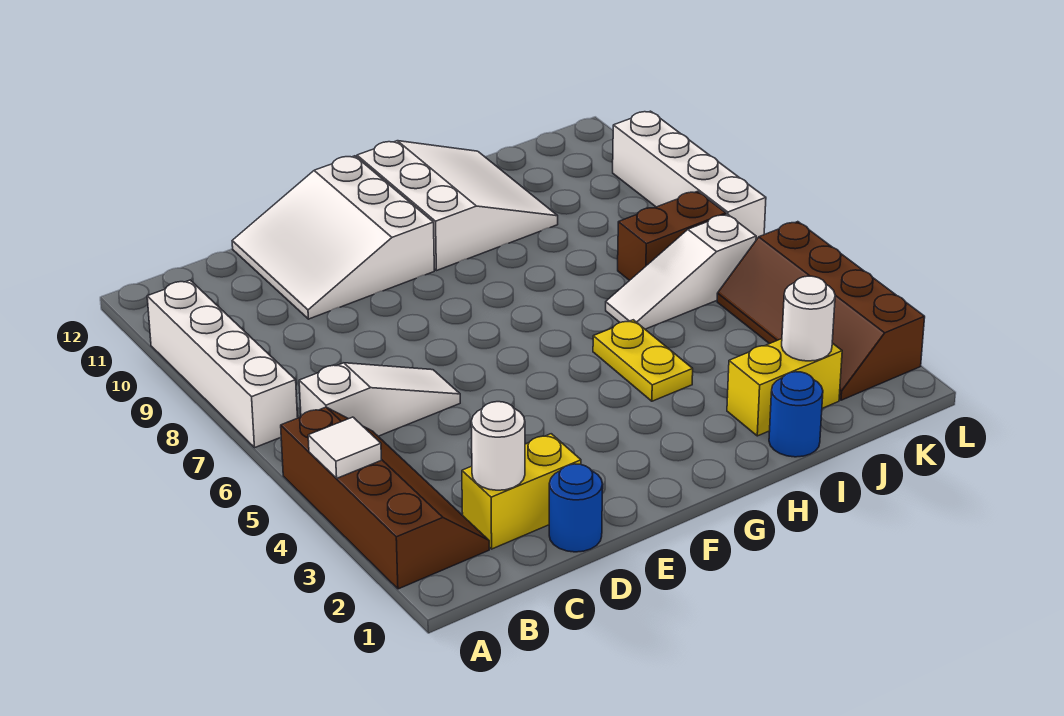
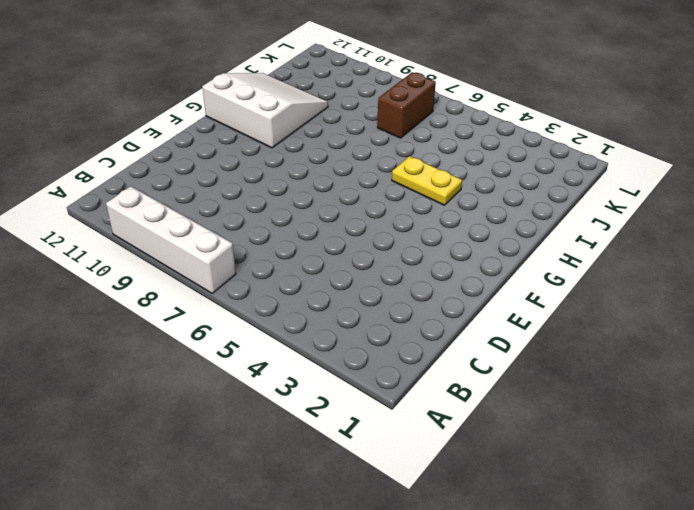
none -> brown slope A2:B5 level 1 top A
none -> white slope B6:D6 level 1 top B
none -> yellow brick C2:D2 level 1

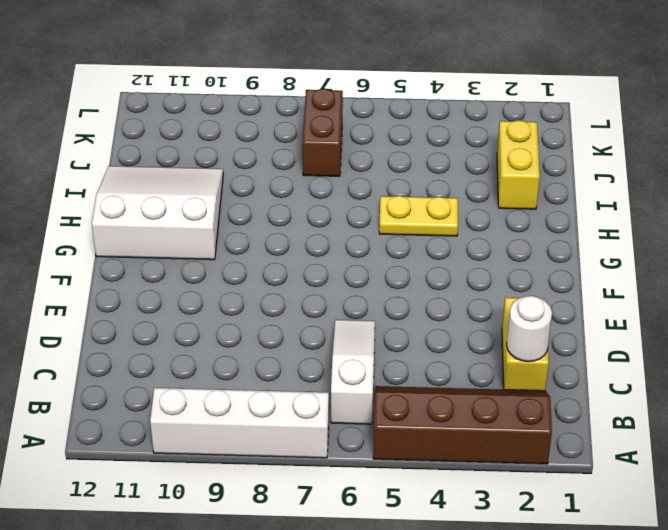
none -> blue round brick D1 level 1
none -> white slope D10:F12 level 1 top F
none -> blue round brick I1 level 1

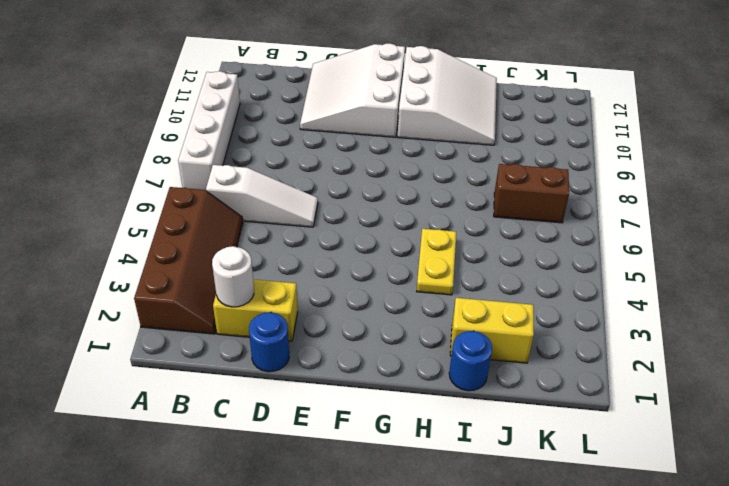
none -> white slope I6:K6 level 1 top K
none -> brown slope K2:L5 level 1 top L
none -> white brick L7:L10 level 1

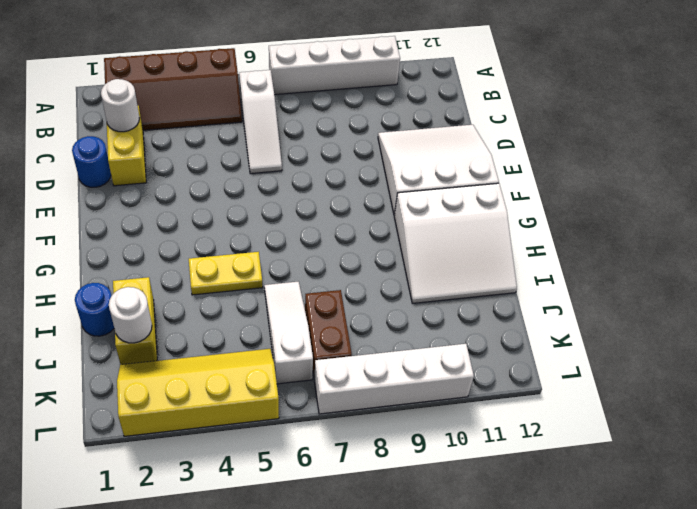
yellow slope K2:L5 level 1 top L -> brown slope K2:L5 level 1 top L
none -> white tile A4 level 2

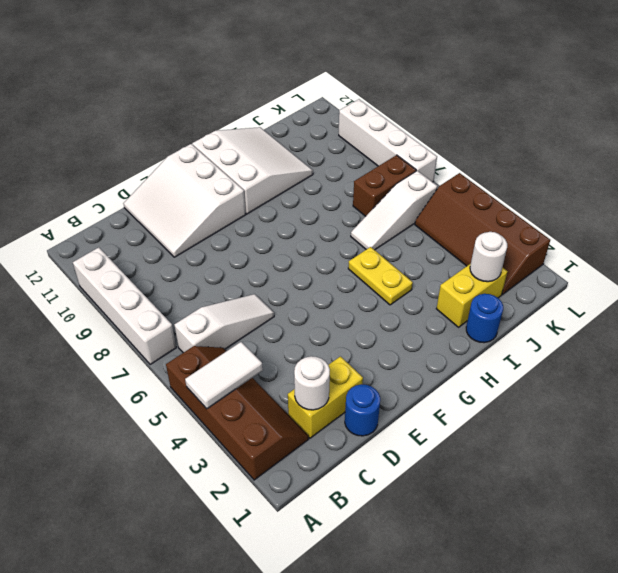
white tile A4:B4 level 2 -> white tile A4 level 2

